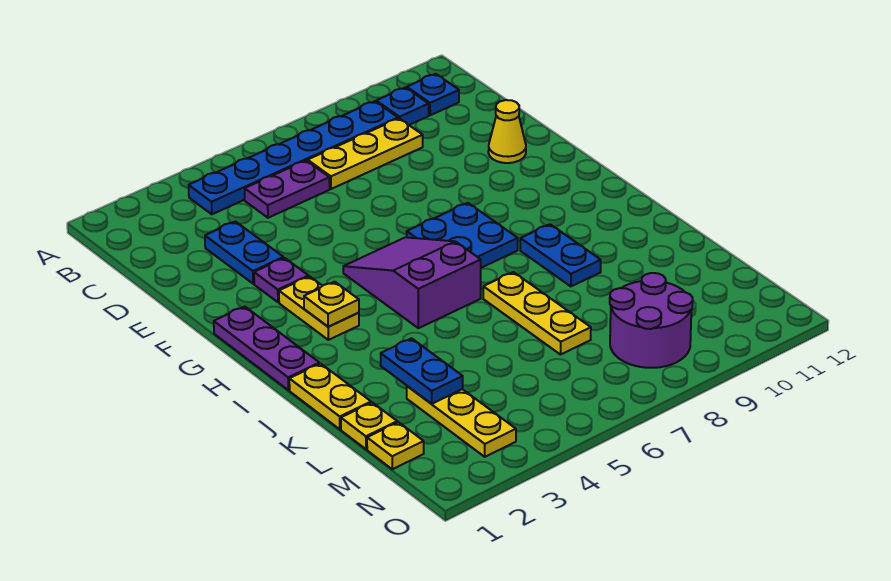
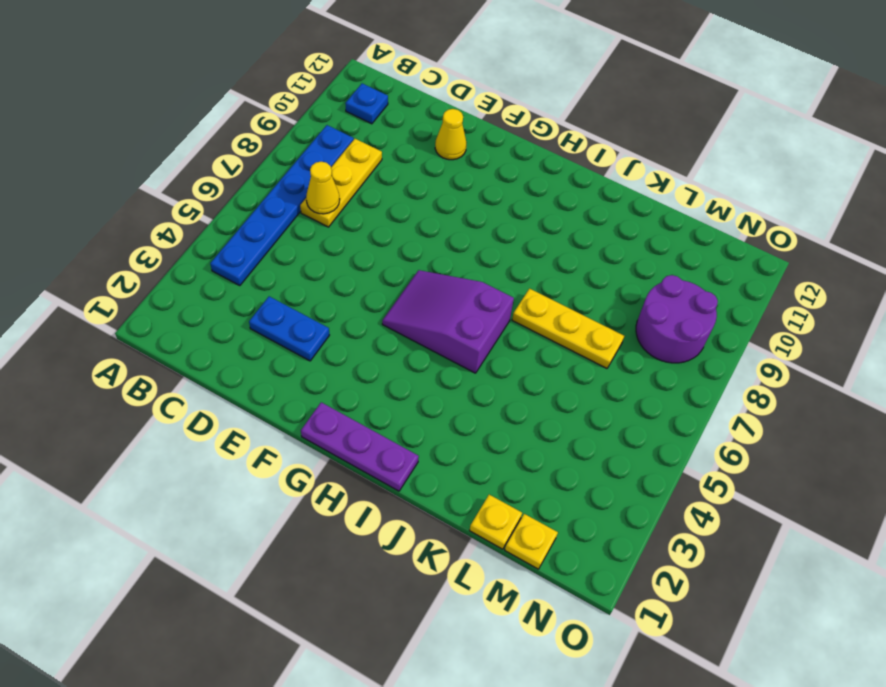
yellow cone C7 level 2 -> none
none -> blue plate B10 level 1
none -> purple plate C5:C6 level 1
none -> purple plate F3 level 1

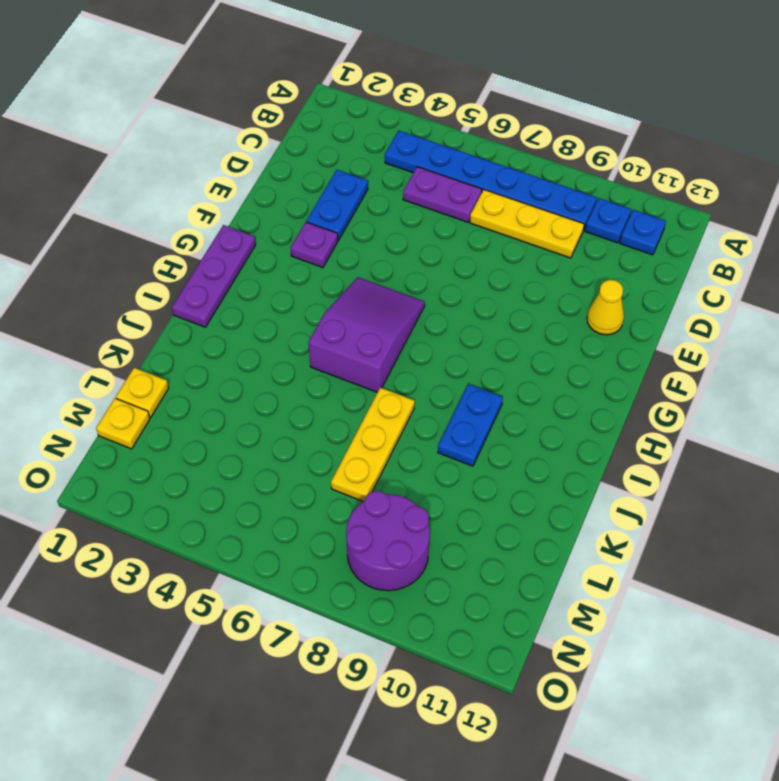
none -> yellow plate G3:H3 level 1
none -> blue plate G7:H8 level 1
none -> yellow plate J1:K1 level 1

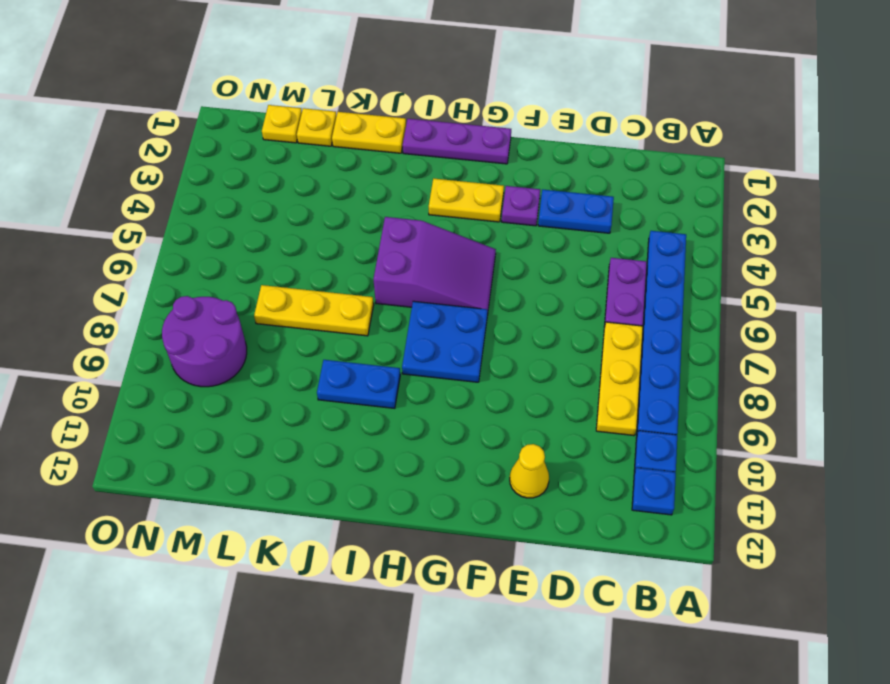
none -> yellow plate L3:N3 level 1
none -> yellow plate H3 level 2
none -> blue plate K3:L3 level 2

